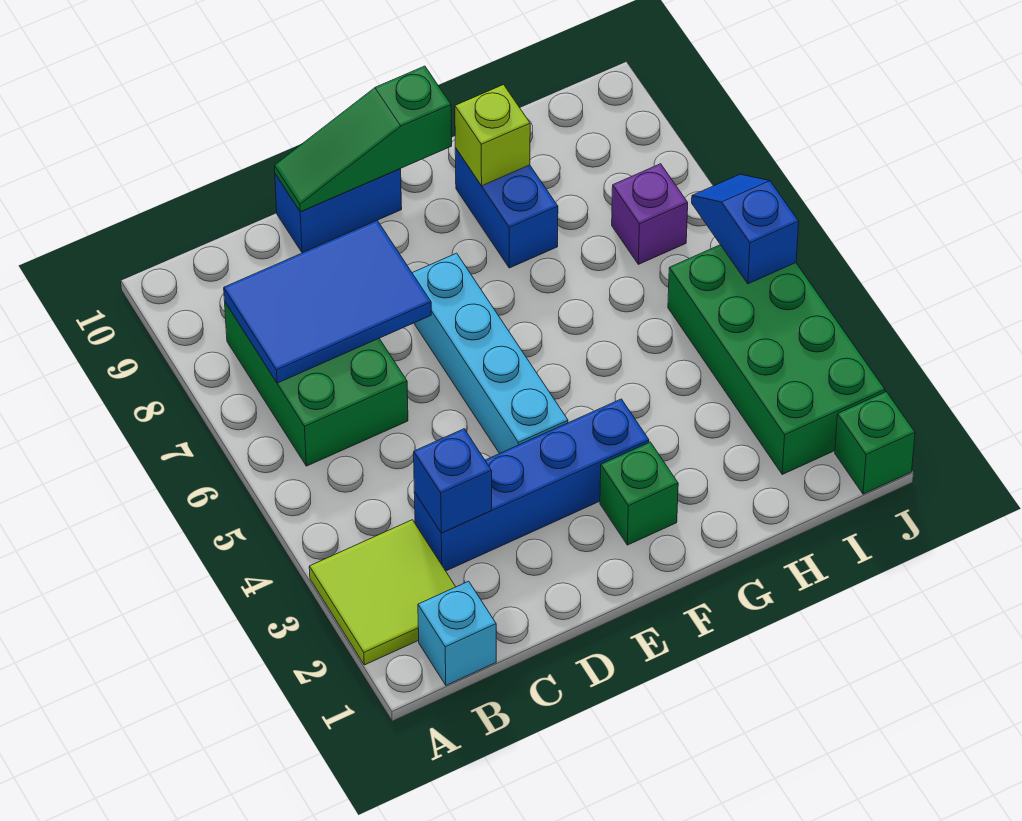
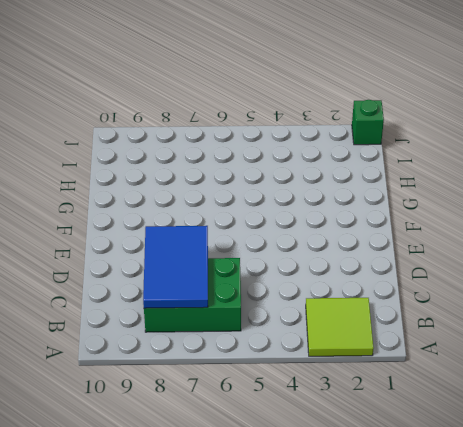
none -> cyan brick B1 level 1
none -> blue brick C3:F3 level 1
none -> blue brick D10:E10 level 1

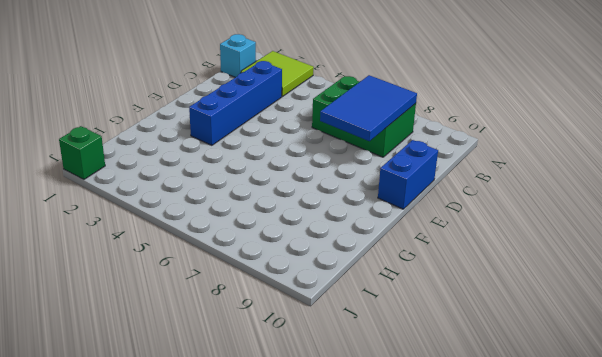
none -> cyan brick E4:E7 level 1
none -> green brick F2 level 1
none -> blue brick G8:G9 level 1

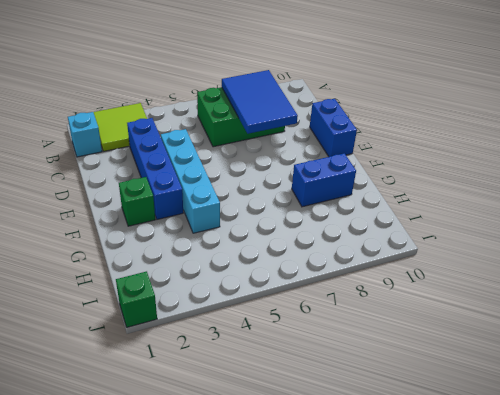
cyan brick D4:G4 level 1 -> cyan brick E4:E7 level 1
none -> green brick I2:J5 level 1
none -> purple brick I7 level 1
none -> blue brick C3 level 2

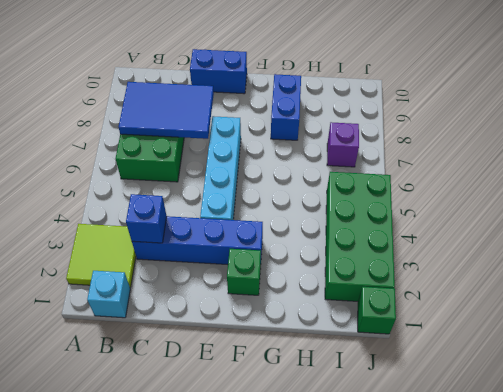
none -> green slope D10:F10 level 2 top F
none -> lime brick G9 level 2
none -> blue slope J5:J6 level 2 top 5

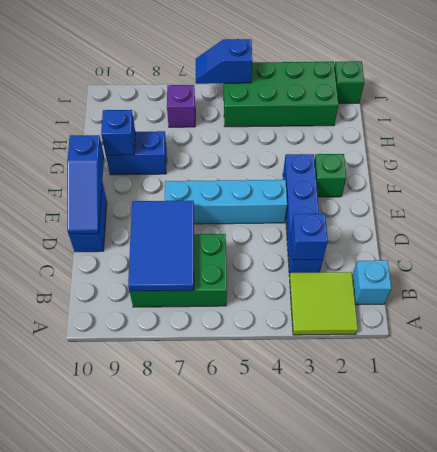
blue slope D10:F10 level 2 top F -> green slope D10:F10 level 2 top F
blue brick G9 level 2 -> lime brick G9 level 2

